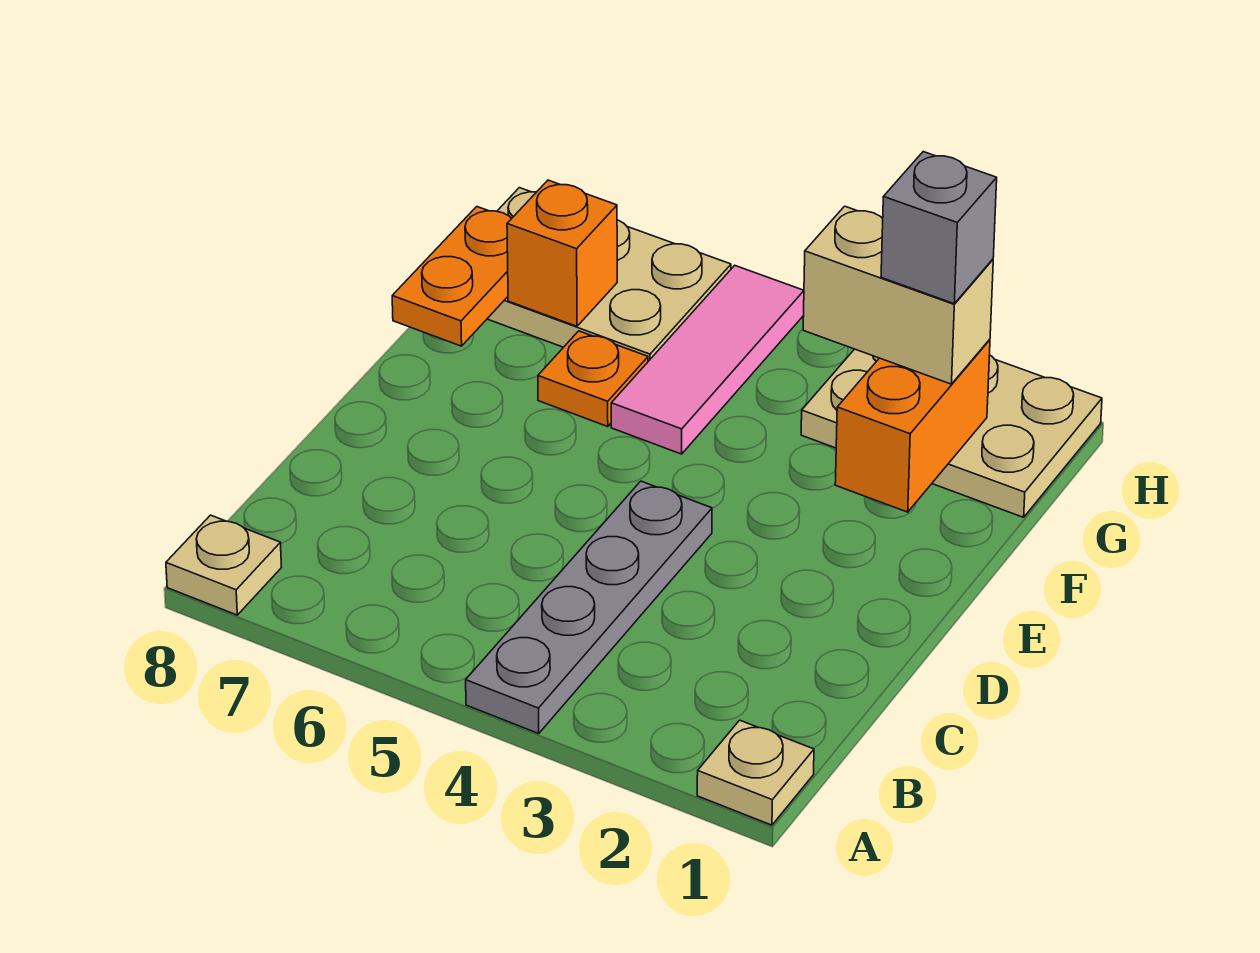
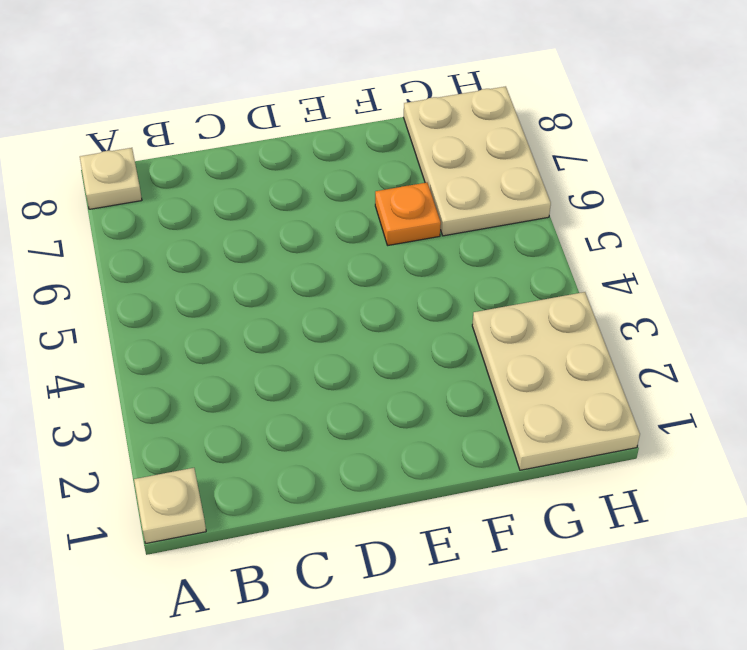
none -> grey plate A4:D4 level 1
none -> pink tile F5:H5 level 1
none -> orange brick F2:G2 level 2

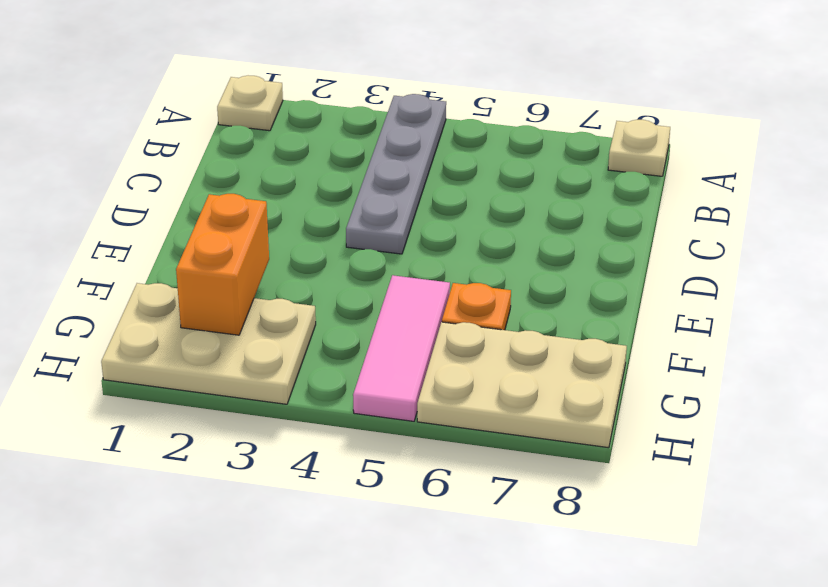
none -> orange plate F8:G8 level 2
none -> orange brick G7 level 2
none -> tan brick G2:G3 level 3

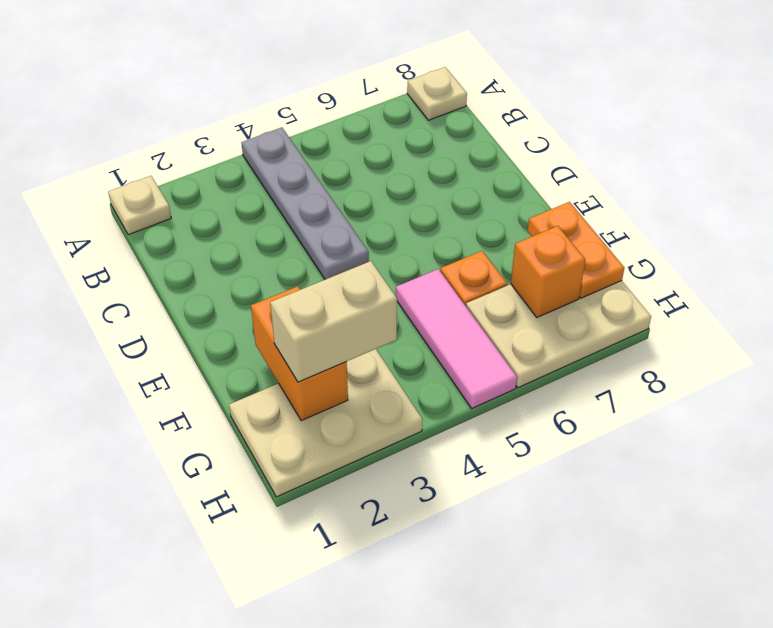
none -> grey brick G2 level 4

